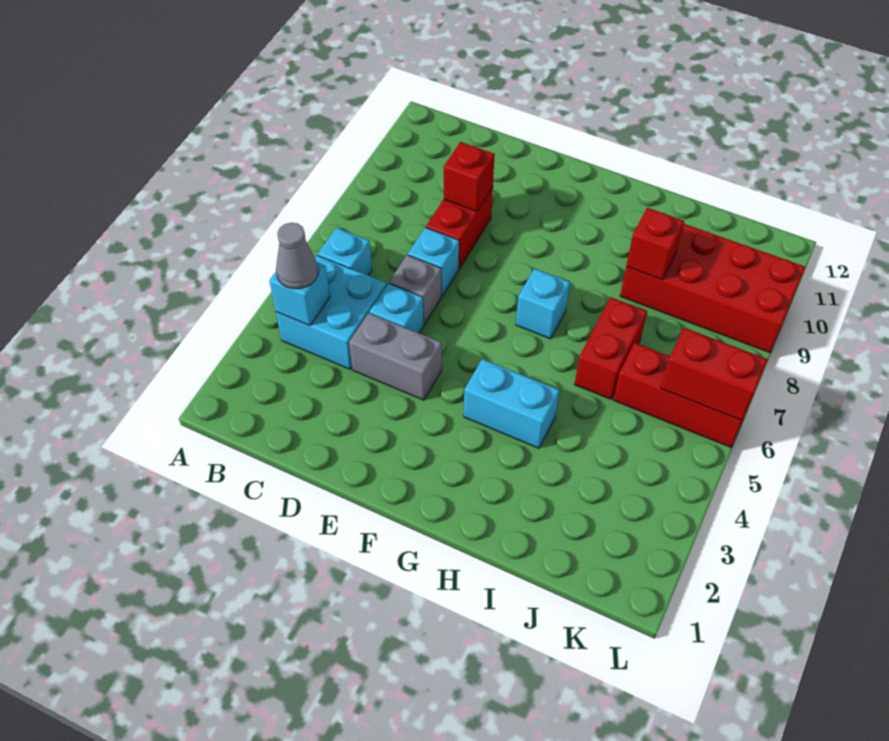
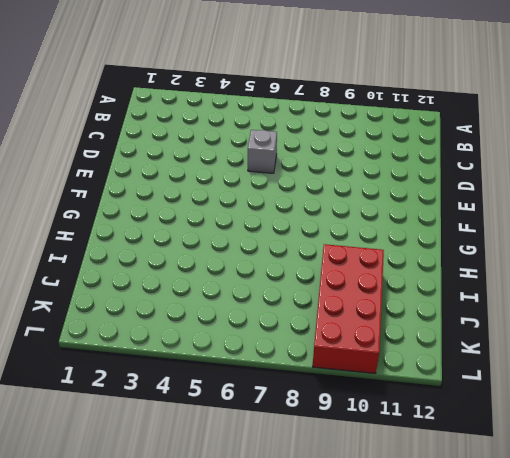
none -> cyan brick B4:C5 level 1
none -> cyan brick B6 level 1
none -> grey brick D4:E4 level 1

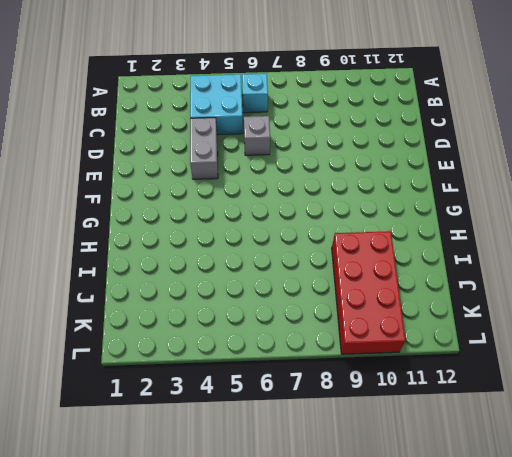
none -> cyan brick D5 level 1
none -> cyan brick D7 level 1
none -> red brick D8:D9 level 1

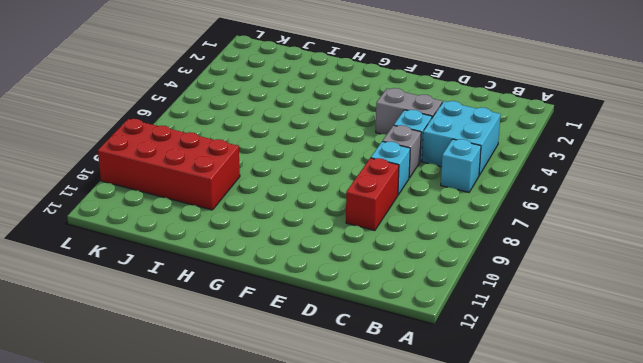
none -> cyan brick G4:H4 level 1
none -> cyan brick G7 level 1
none -> red brick I6:I7 level 1

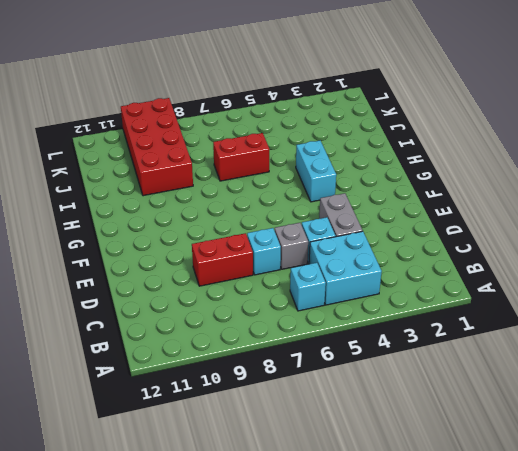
none -> cyan brick G7 level 1
none -> red brick J6:L6 level 1
none -> cyan brick B4 level 2

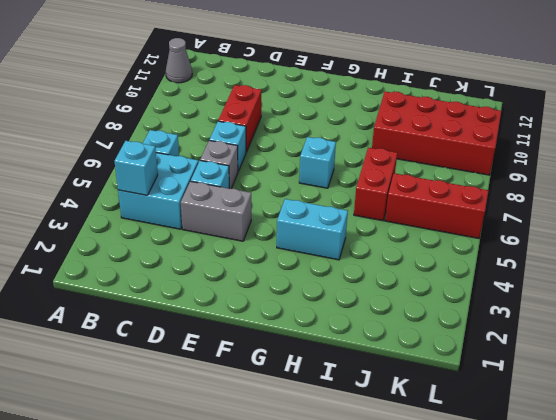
grey cone A11 level 1 -> grey cone B4 level 3
none -> red brick D9 level 2
none -> red brick I9 level 2
none -> red brick K6:L6 level 2

